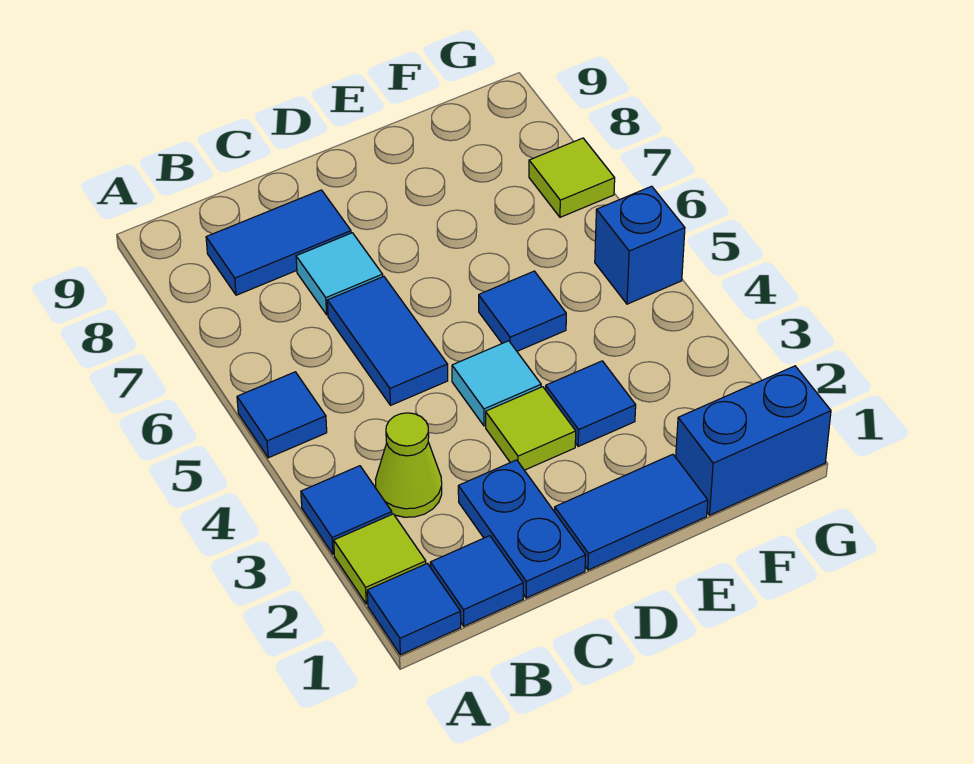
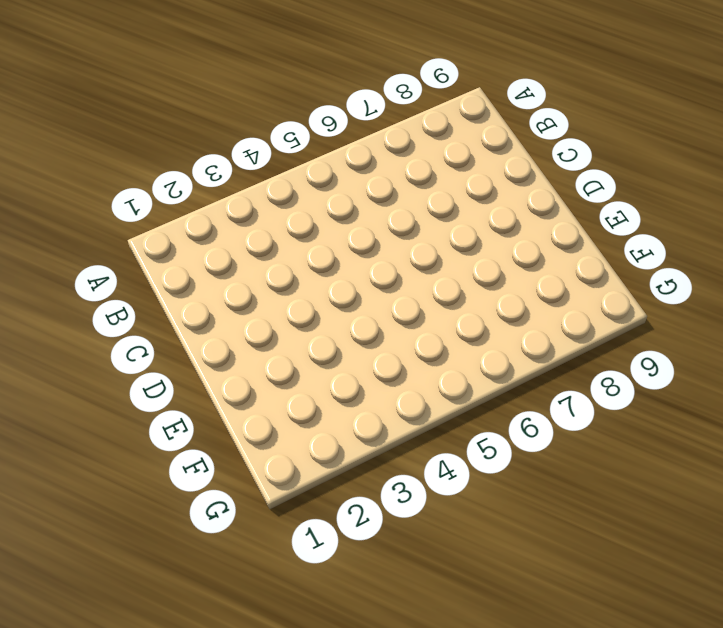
none -> blue tile A1 level 1
none -> lime tile A2 level 1
none -> blue tile A3 level 1

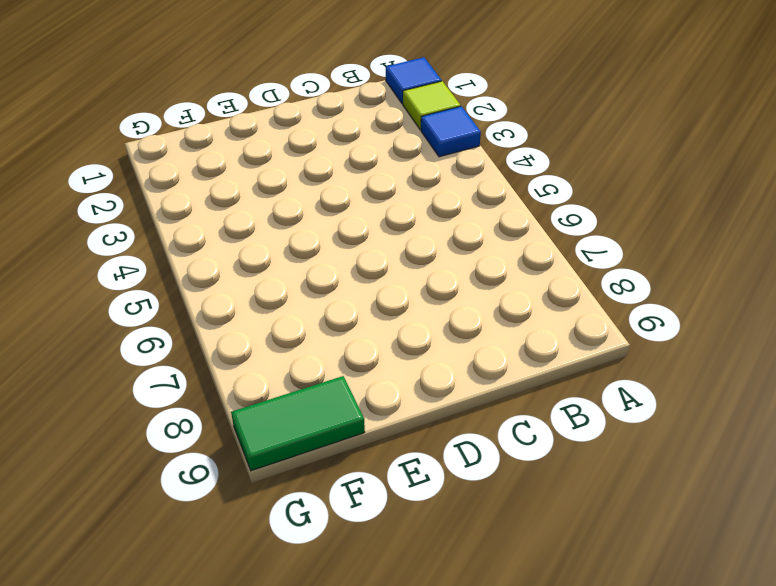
green tile F9:G9 level 1 -> none
none -> blue tile A5 level 1
none -> blue tile B1 level 1
none -> lime cone B3 level 1

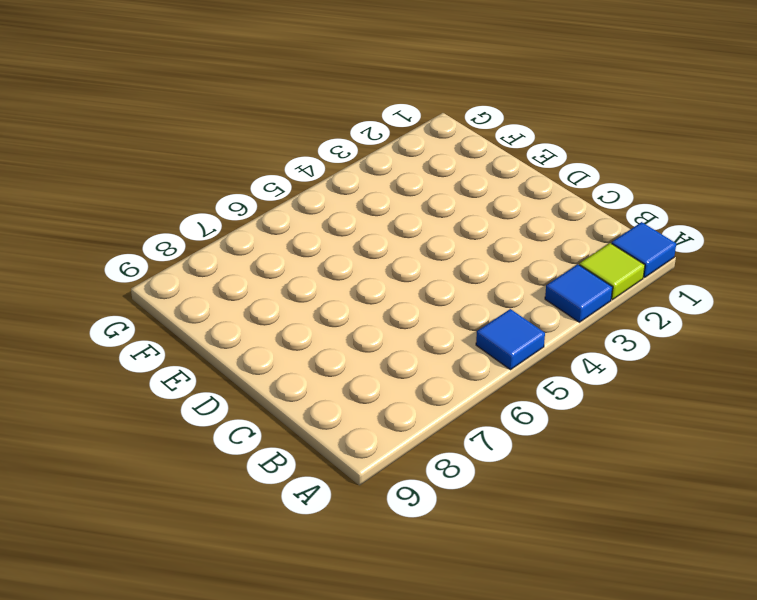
none -> blue tile B1 level 1
none -> lime cone B3 level 1
none -> blue tile B8:C8 level 1

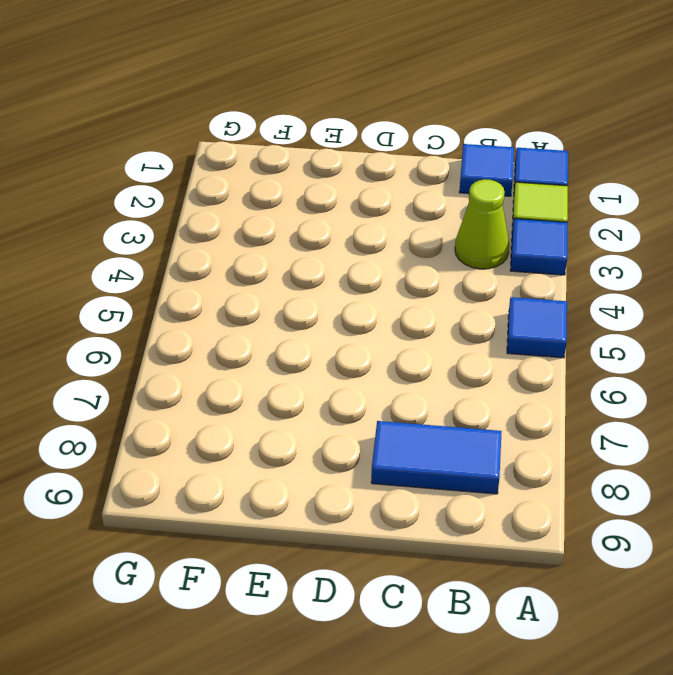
none -> blue plate C1:C2 level 1
none -> blue tile C5:C6 level 1
none -> cyan tile C7 level 1

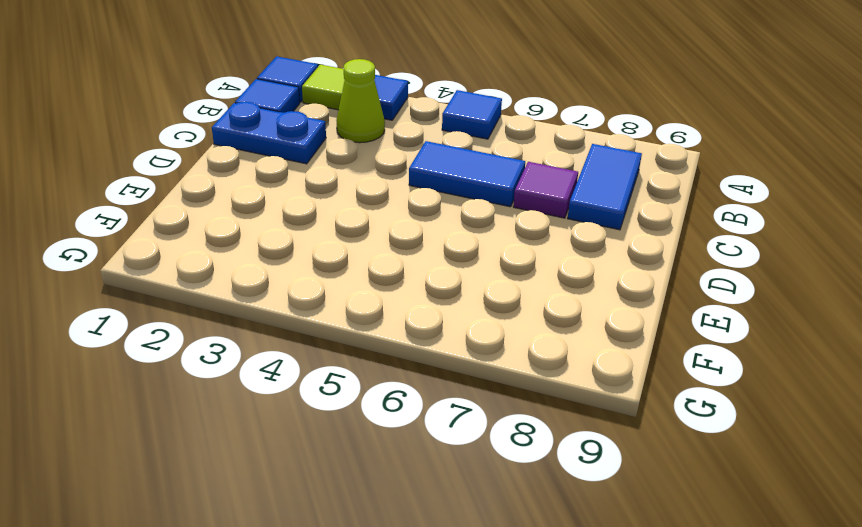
purple tile C7 level 1 -> cyan tile C7 level 1
none -> blue tile D1:E1 level 1
none -> lime tile D3 level 1
none -> cyan tile D4 level 1

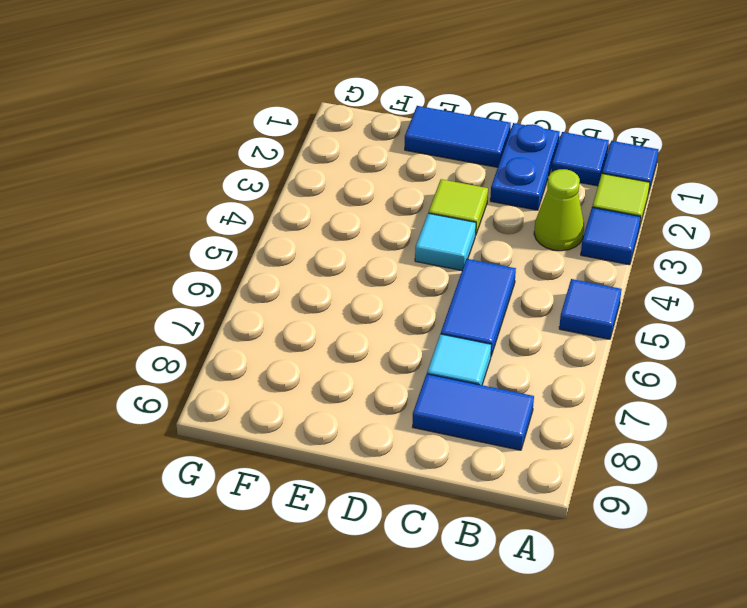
none -> blue tile E3 level 1
none -> blue tile E5 level 1
none -> blue brick F1:G1 level 1

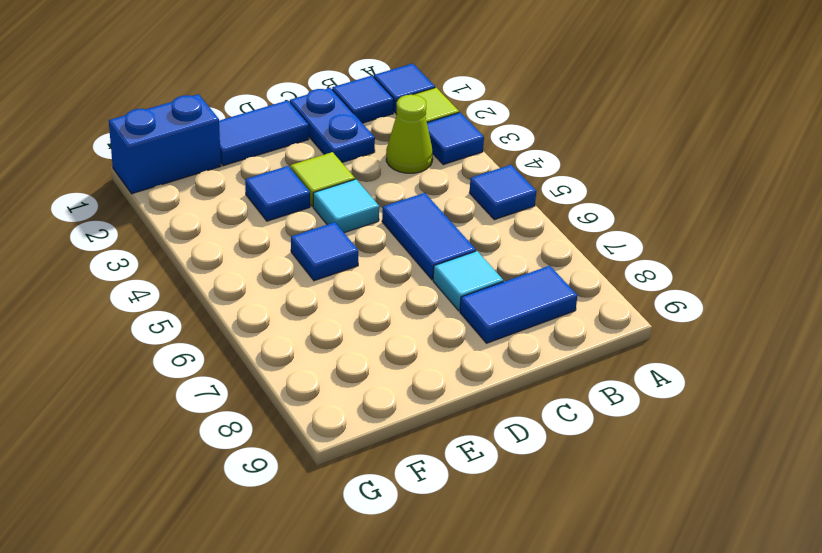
none -> blue brick G5 level 1
none -> lime tile G7 level 1

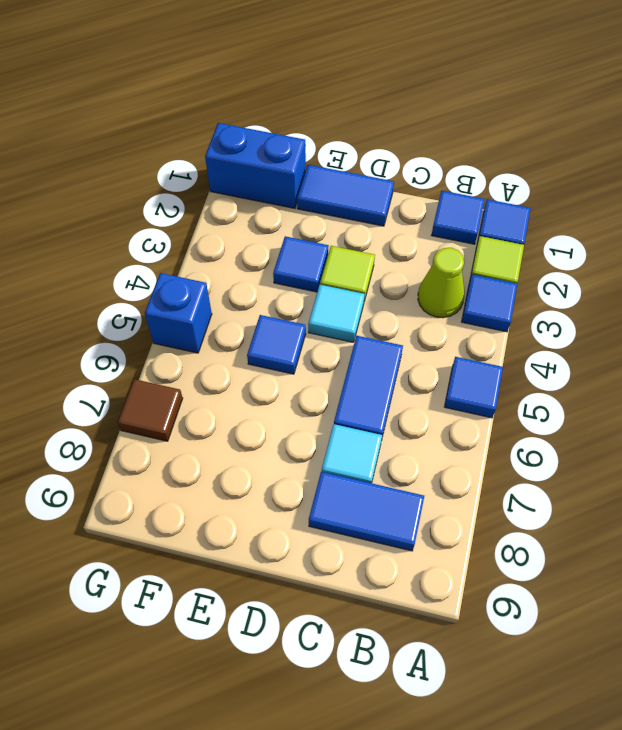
brown tile G7 level 1 -> lime tile G7 level 1
none -> blue plate C1:C2 level 1

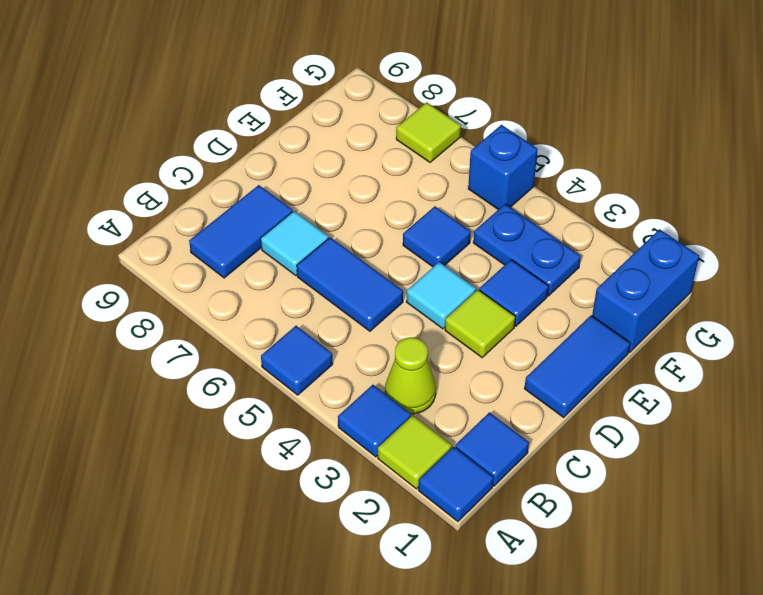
blue plate F3:F4 level 1 -> blue plate C1:C2 level 1

